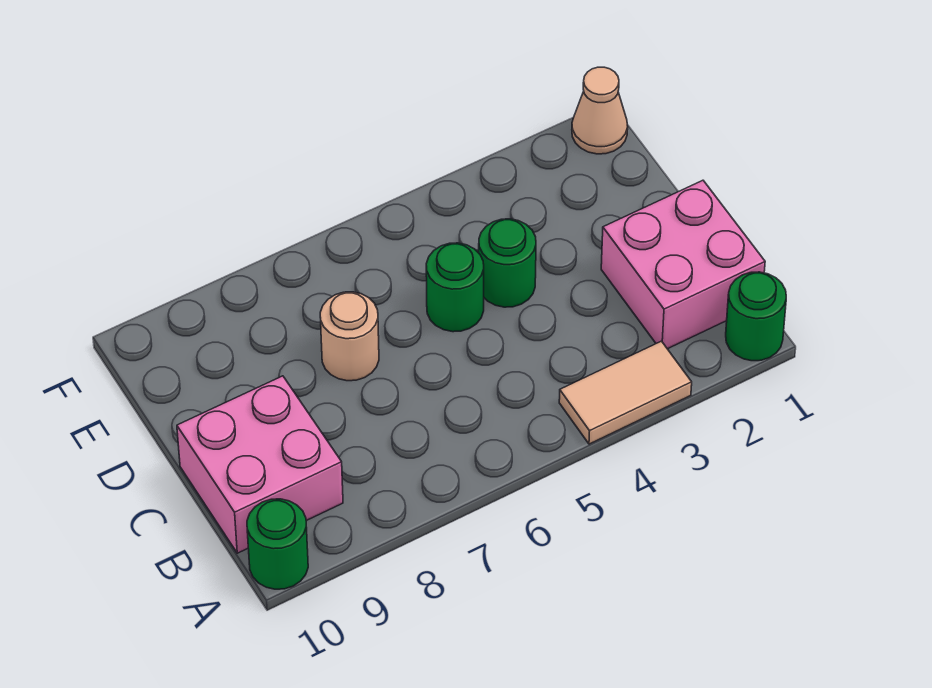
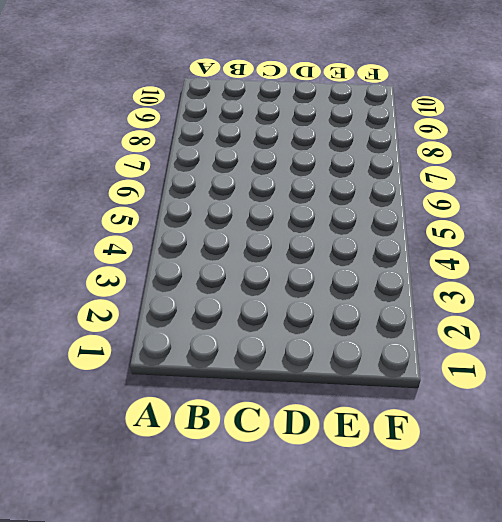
none -> green round brick A1 level 1
none -> tan tile A3:A4 level 1

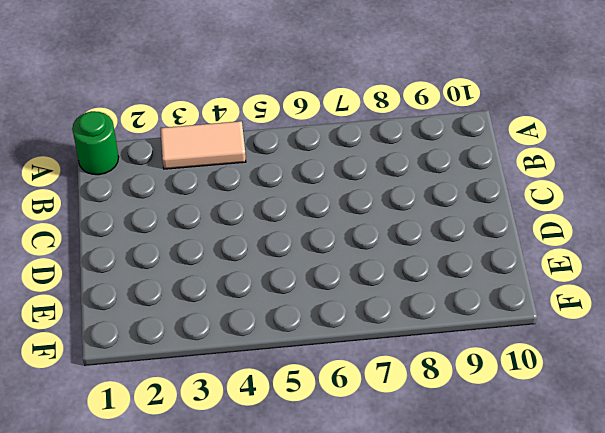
none -> green round brick A10 level 1
none -> pink brick B1:C2 level 1

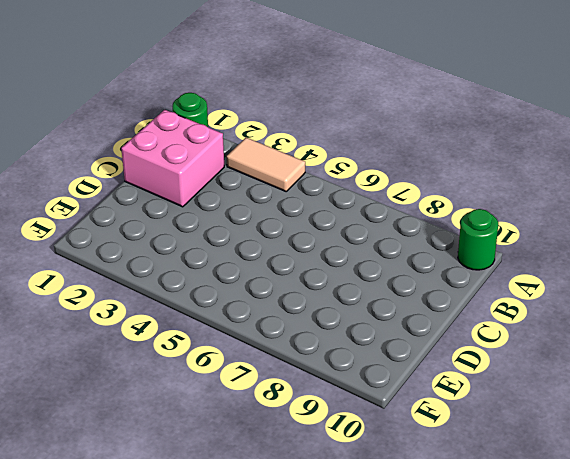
none -> pink brick B9:C10 level 1
none -> green round brick D4 level 1

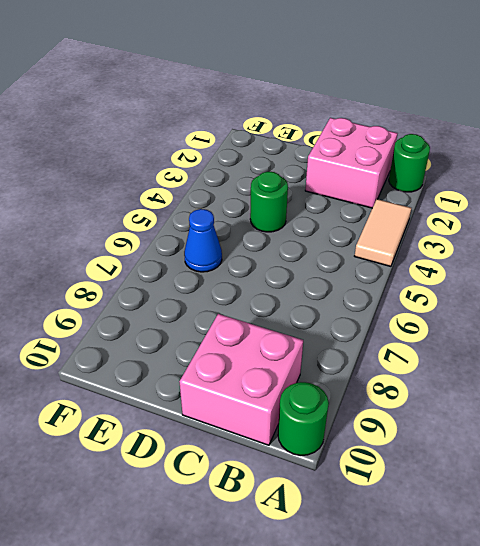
blue cone E6 level 1 -> none
none -> green round brick D5 level 1
none -> tan round brick D7 level 1

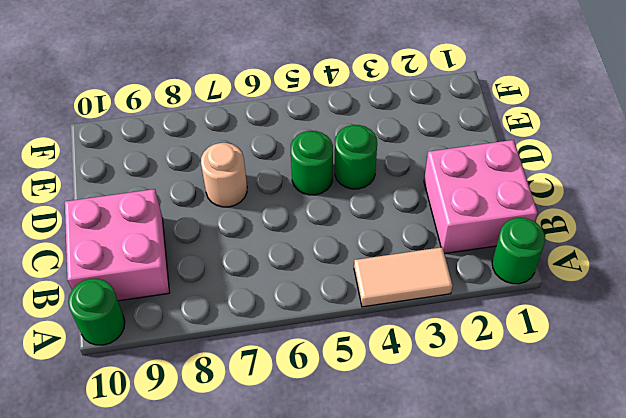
none -> tan cone F1 level 1

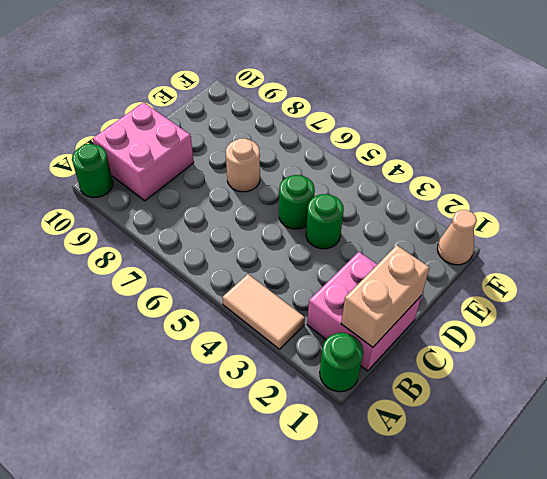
tan brick B1:C1 level 2 -> none

